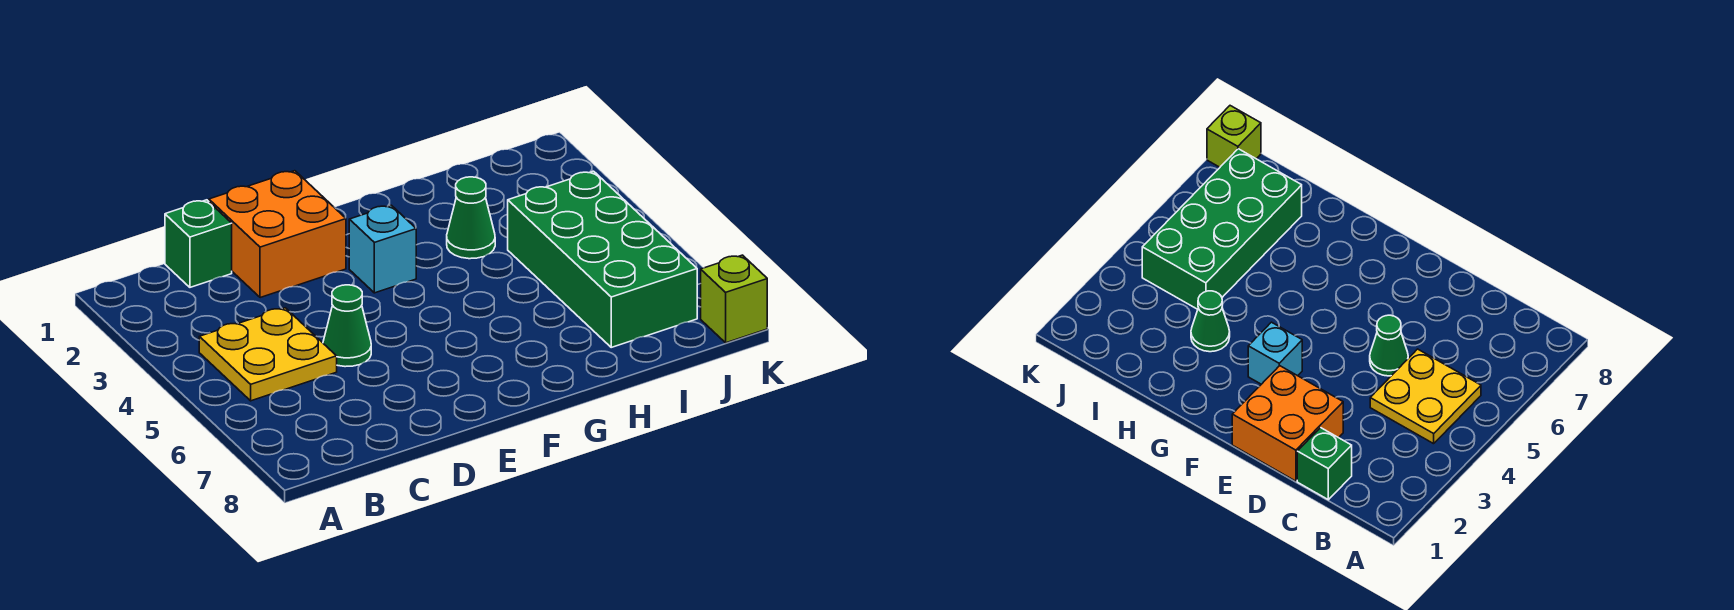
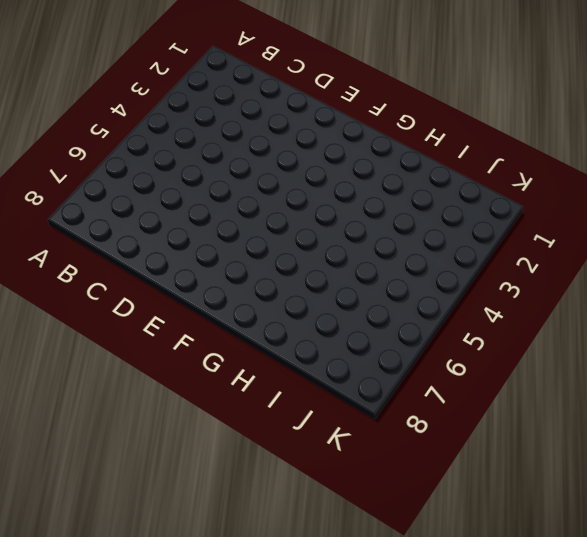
none -> yellow plate B4:C5 level 1
none -> green brick C1 level 1

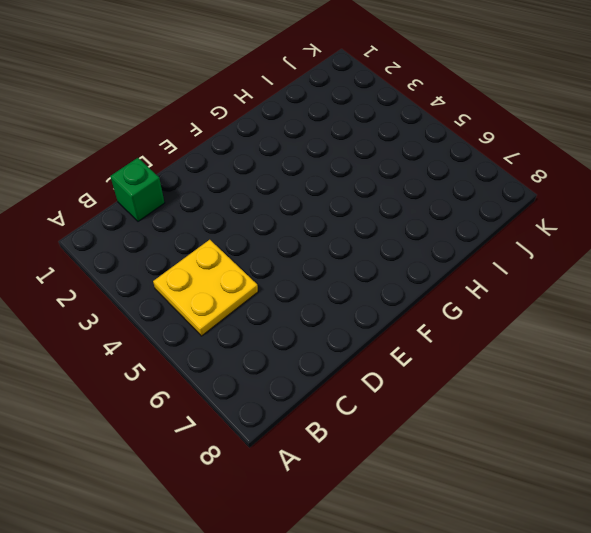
none -> orange brick D1:E2 level 1
none -> green cone D5 level 1

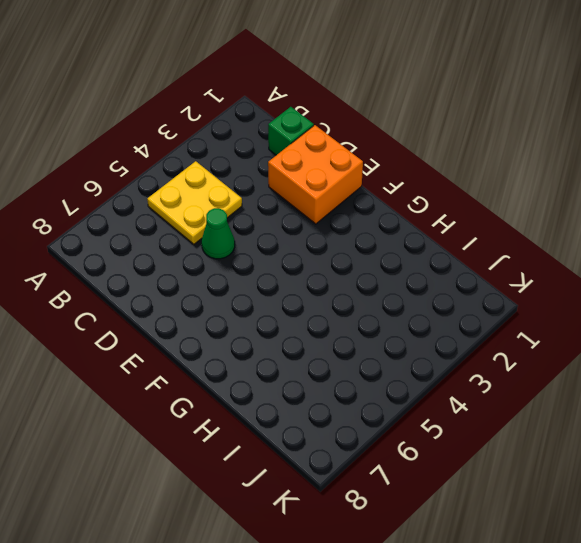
none -> cyan brick F3 level 1
none -> green cone H3 level 1

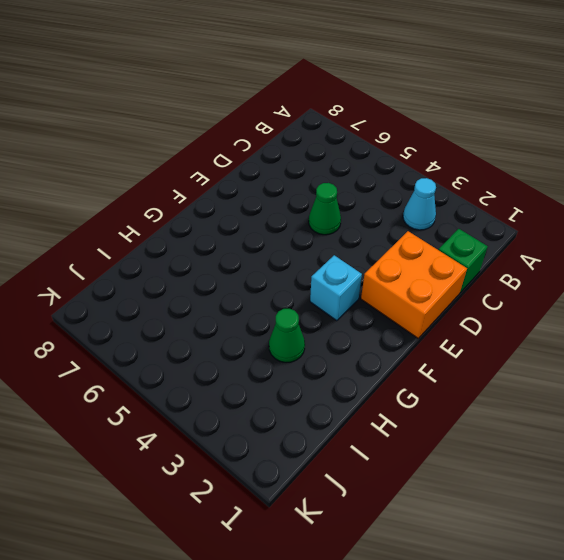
cyan cone B3 level 1 -> none
none -> yellow plate B4:C5 level 1
none -> green brick I4:J7 level 1

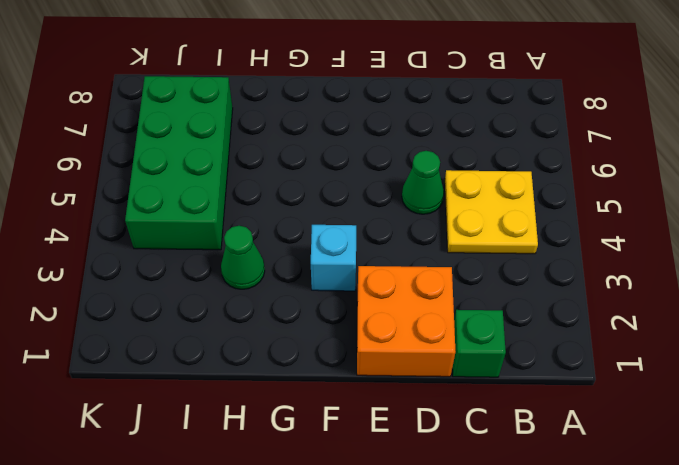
none -> lime brick K8 level 1

